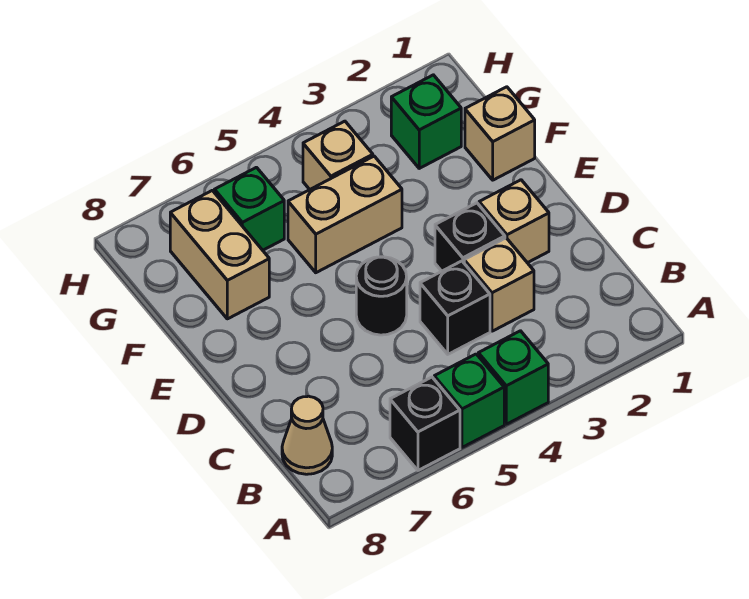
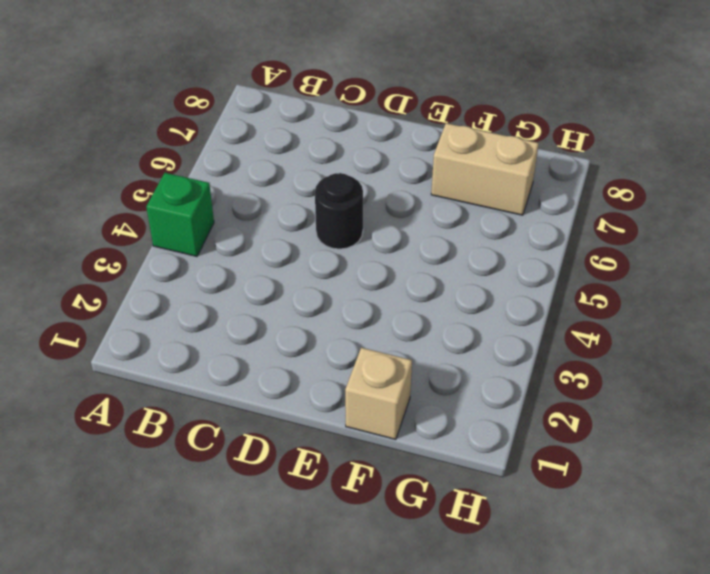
none -> green brick A5 level 1
none -> black brick A6 level 1
none -> tan cone B8 level 1

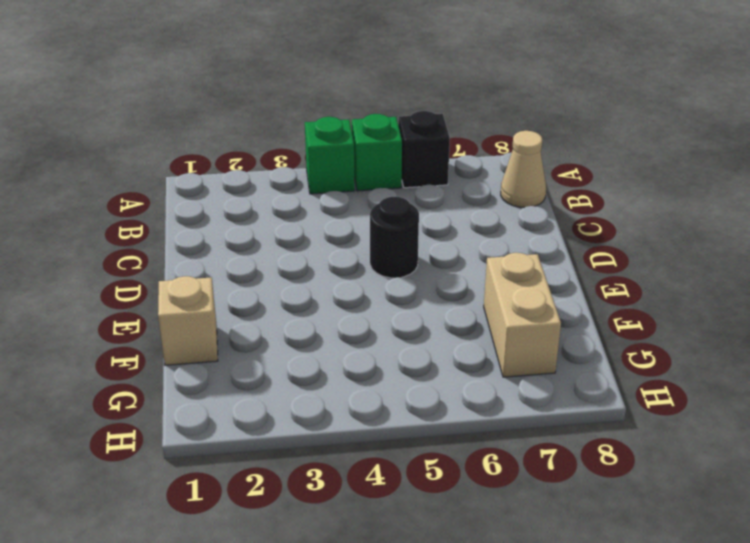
none -> tan brick C3 level 1
none -> black brick C4 level 1
none -> tan brick D2 level 1

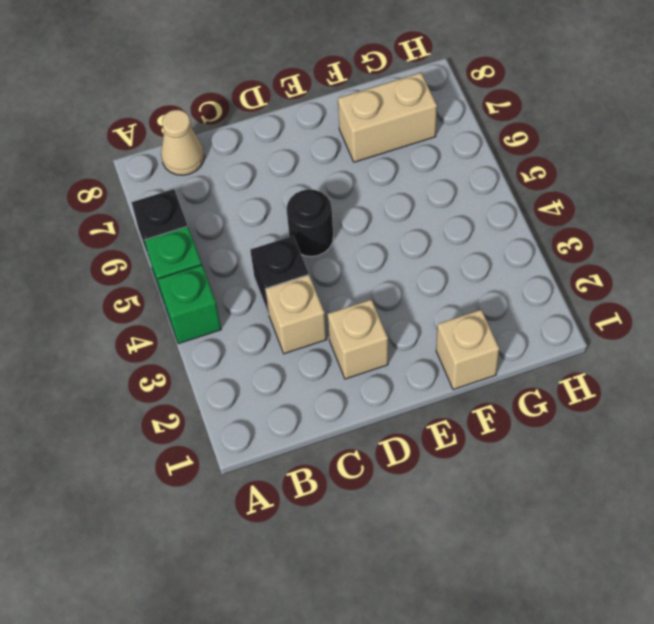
none -> black brick D3 level 1
none -> tan brick F4:F5 level 1
none -> green brick G2 level 1

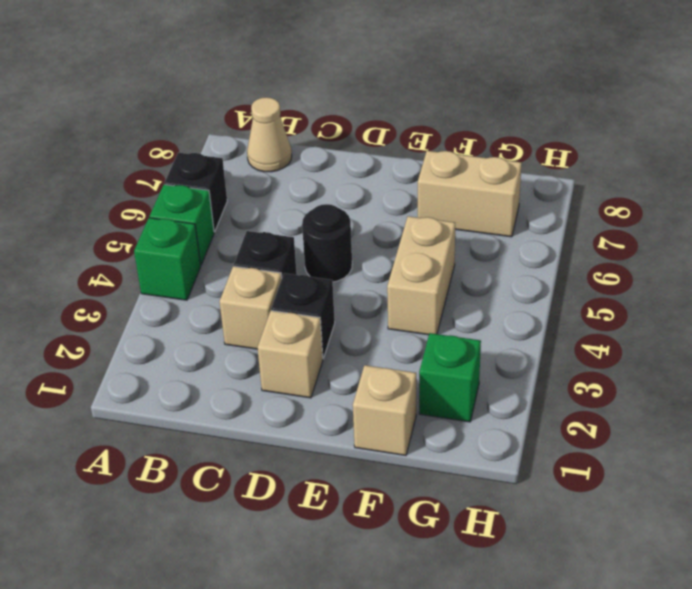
none -> tan brick G4 level 1
none -> green brick G6 level 1

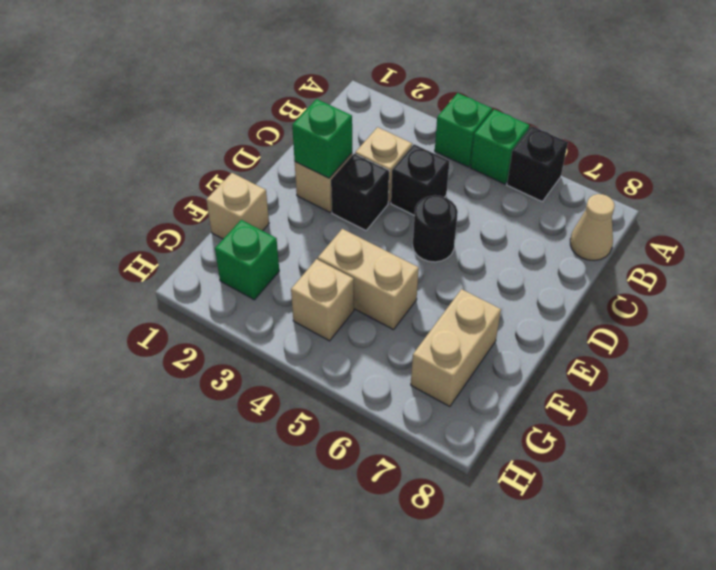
green brick D2 level 2 -> green brick G6 level 1

